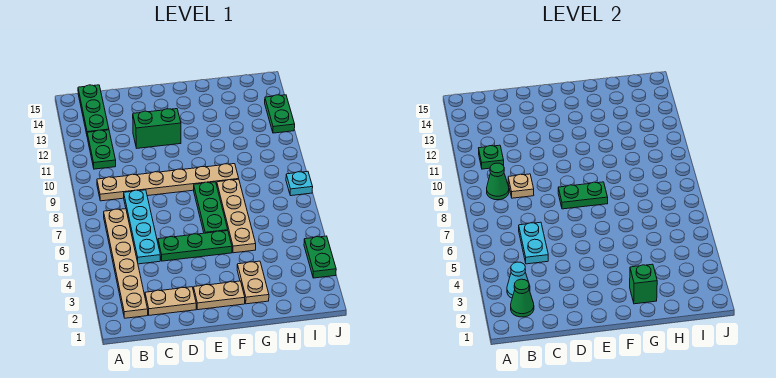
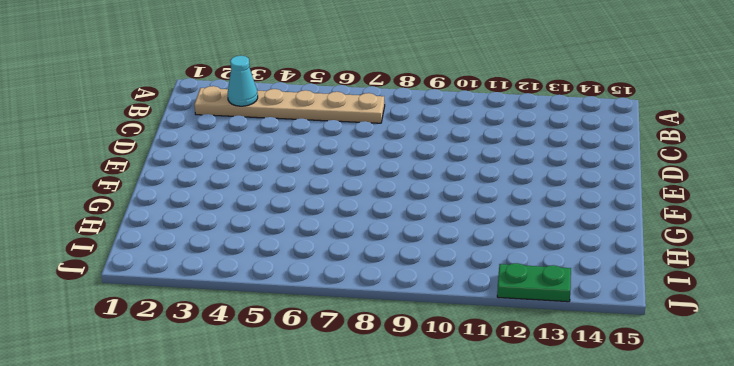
none -> tan plate B9:G9 level 1
none -> green plate B11:B12 level 1
none -> green plate B13:B15 level 1

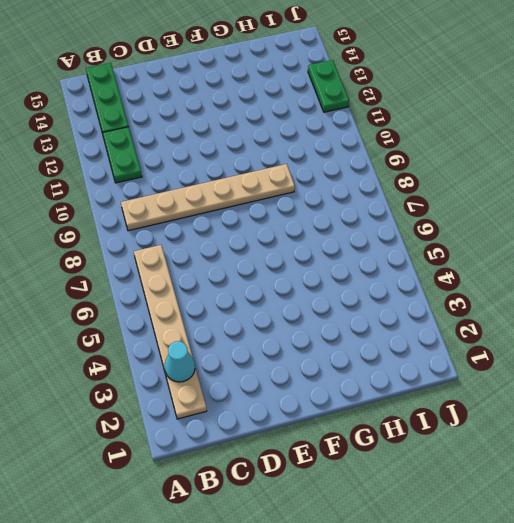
none -> tan plate C2:D2 level 1
none -> cyan plate C5:C8 level 1
none -> green plate D5:F5 level 1

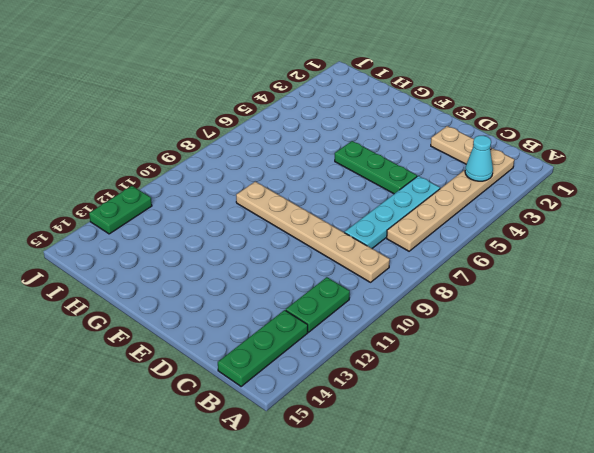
none -> green brick D12:E12 level 1
none -> tan plate E2:F2 level 1
none -> green plate F6:F8 level 1

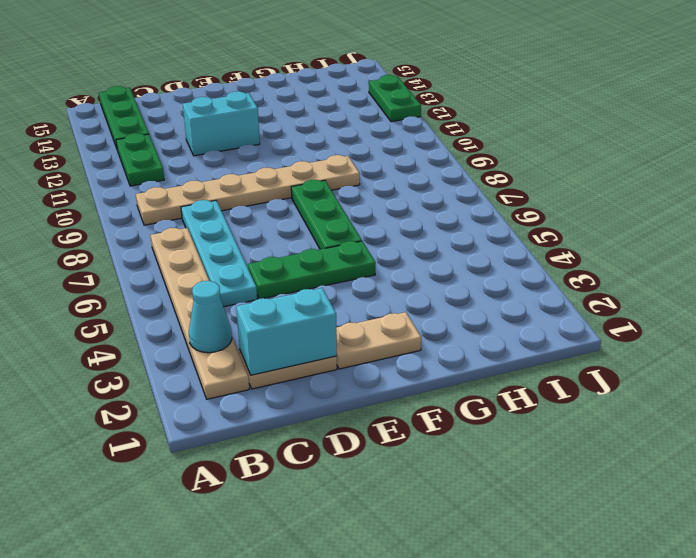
cyan brick C2:D2 level 2 -> none
cyan brick D12:E12 level 1 -> green brick D12:E12 level 1
none -> tan plate G2:G3 level 1
none -> tan plate G5:G8 level 1
none -> green plate J3:J4 level 1

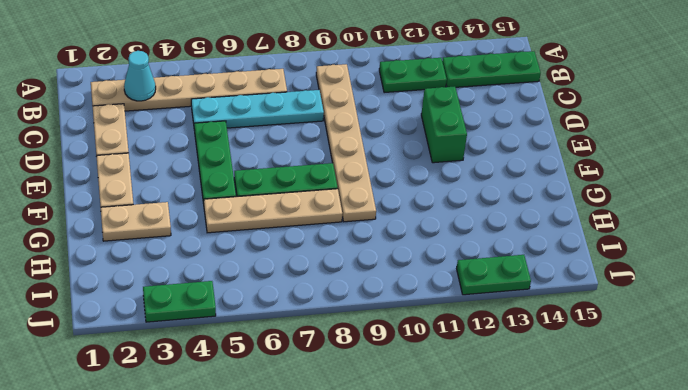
none -> cyan plate J8 level 1
none -> green cone B2 level 2
none -> green cone B9 level 2

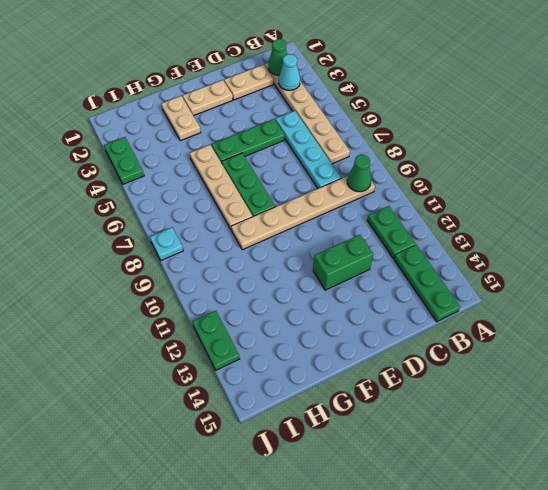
none -> green plate B11 level 2
none -> cyan plate C5:C6 level 2
none -> tan plate C9 level 2

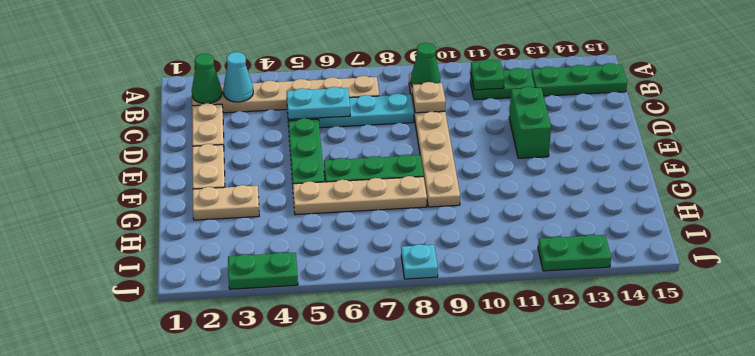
none -> green plate E8:F8 level 2
none -> green brick G2 level 2

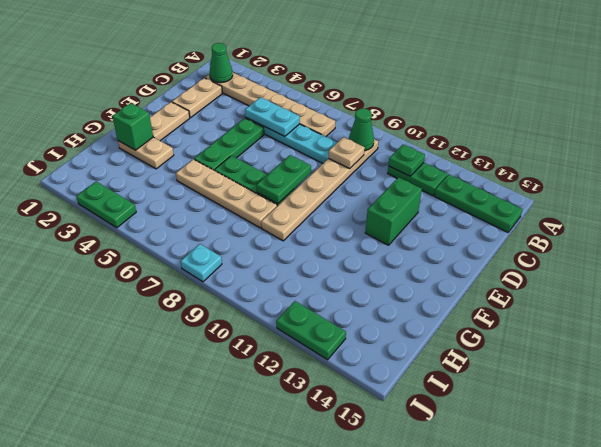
none -> cyan cone B3 level 2

